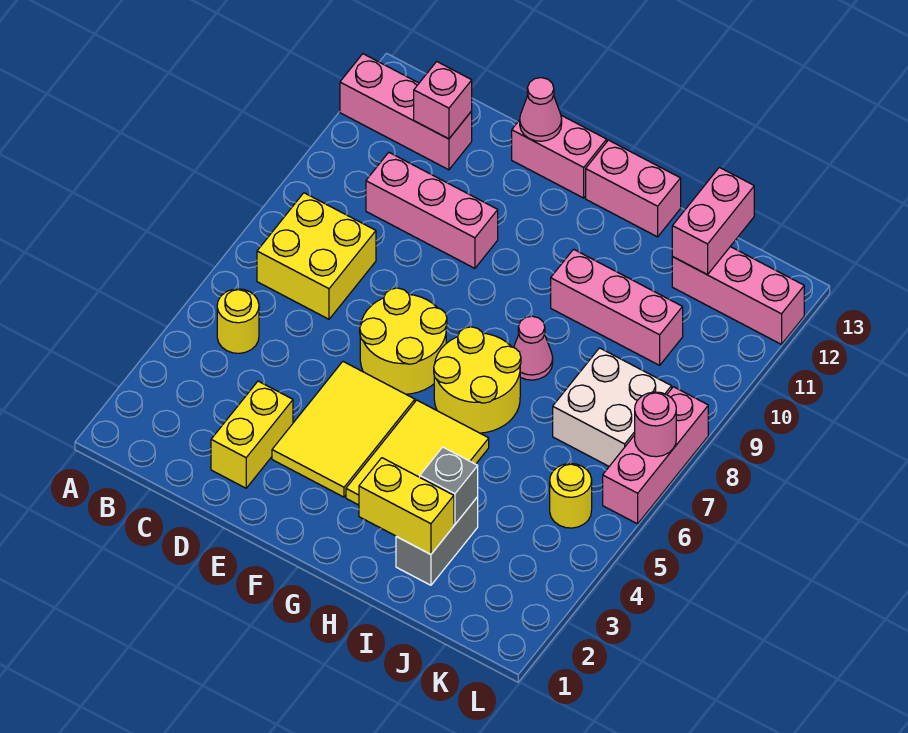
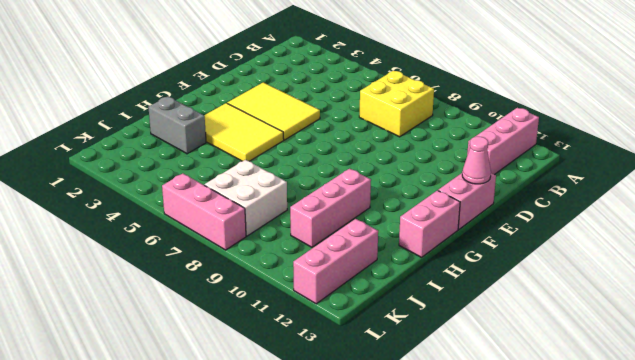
none -> yellow round brick B5 level 1
none -> pink brick C10:E10 level 1
none -> yellow brick D2:D3 level 1

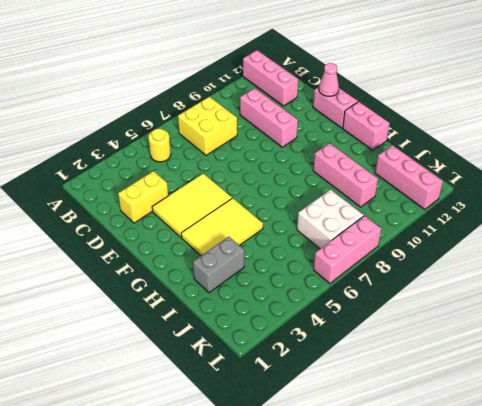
none -> yellow round brick E6:F7 level 1
none -> yellow round brick G6:H7 level 1
none -> pink cone H8 level 1

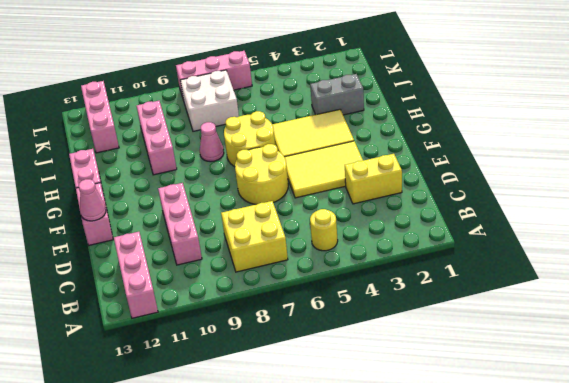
none -> yellow round brick K5 level 1
none -> pink brick C12 level 2
none -> yellow brick H2:I2 level 2

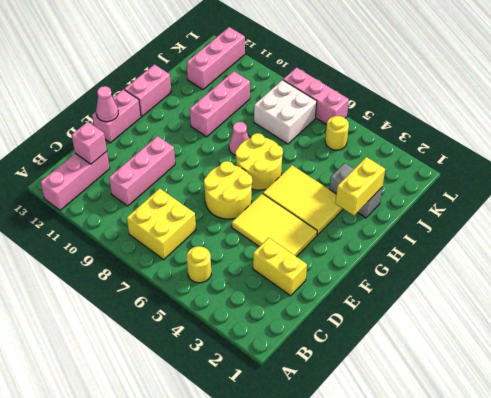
none -> grey brick I3 level 2
none -> pink brick J12:J13 level 2
none -> pink round brick L7 level 2

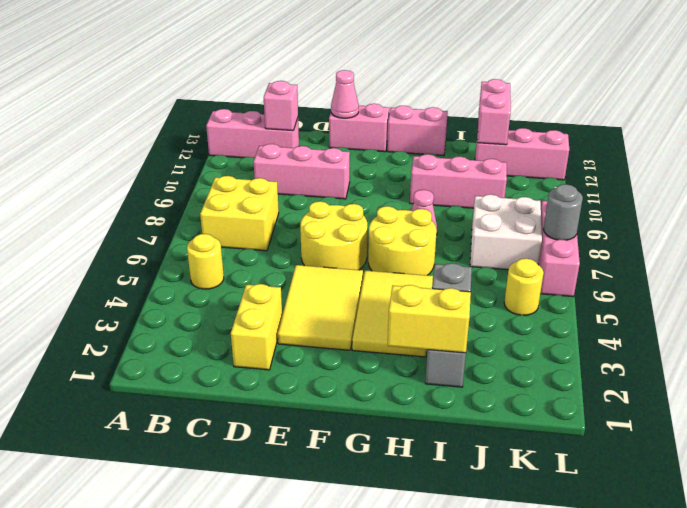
grey round brick L7 level 2 -> pink round brick L7 level 2

